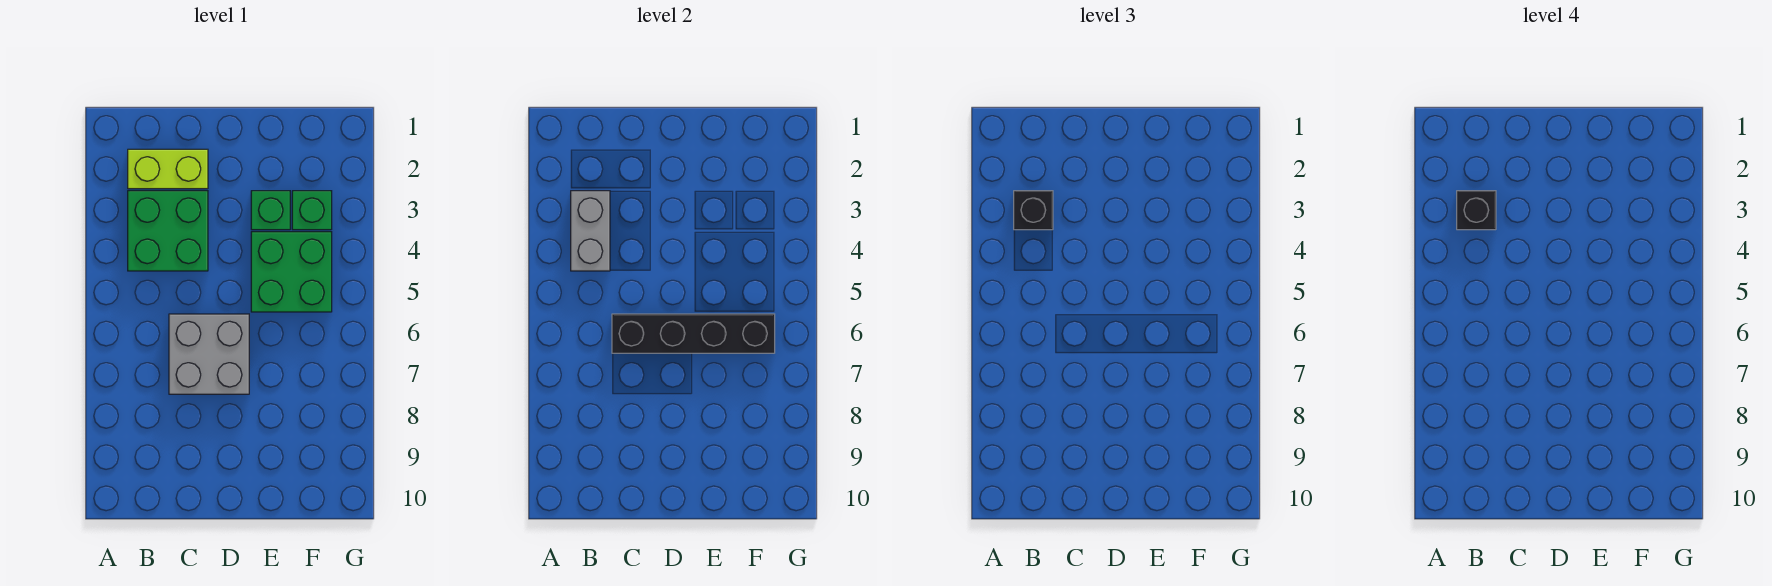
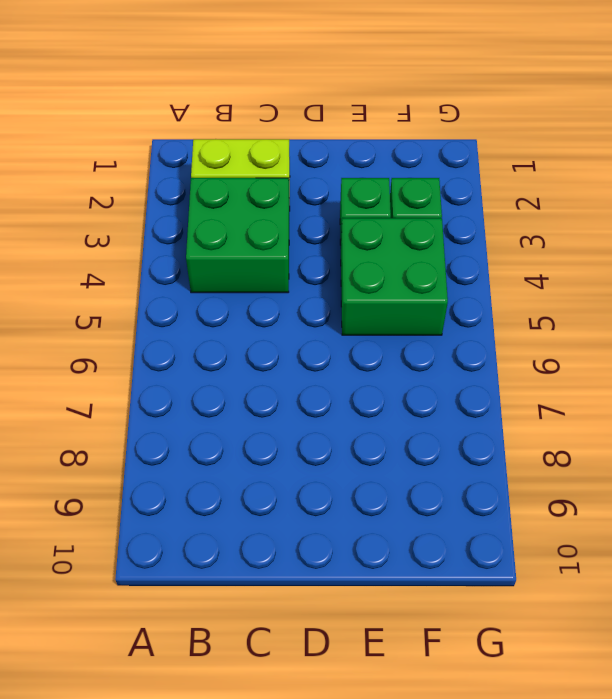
none -> grey brick C6:D7 level 1
none -> grey brick B3:B4 level 2

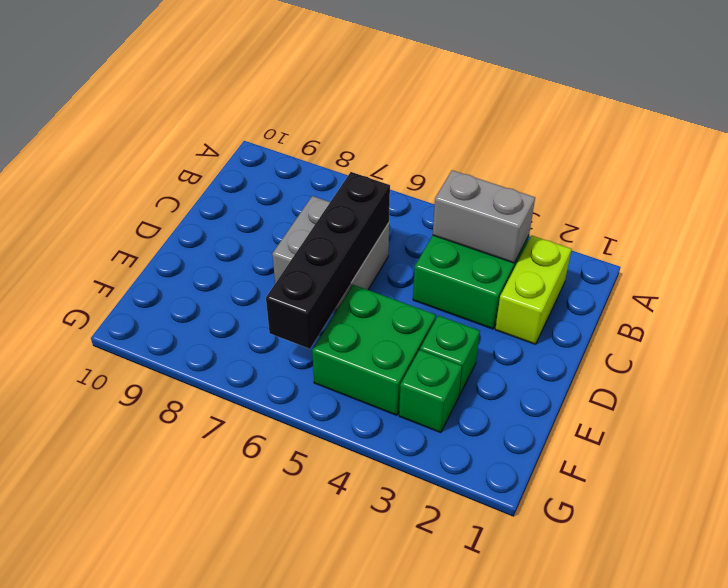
none -> black brick B3 level 3
none -> black brick B3 level 4

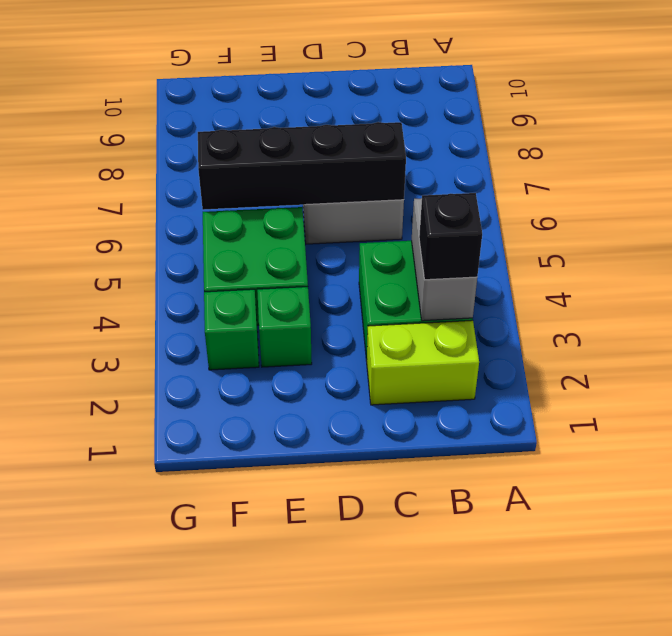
none -> black brick B3 level 4

